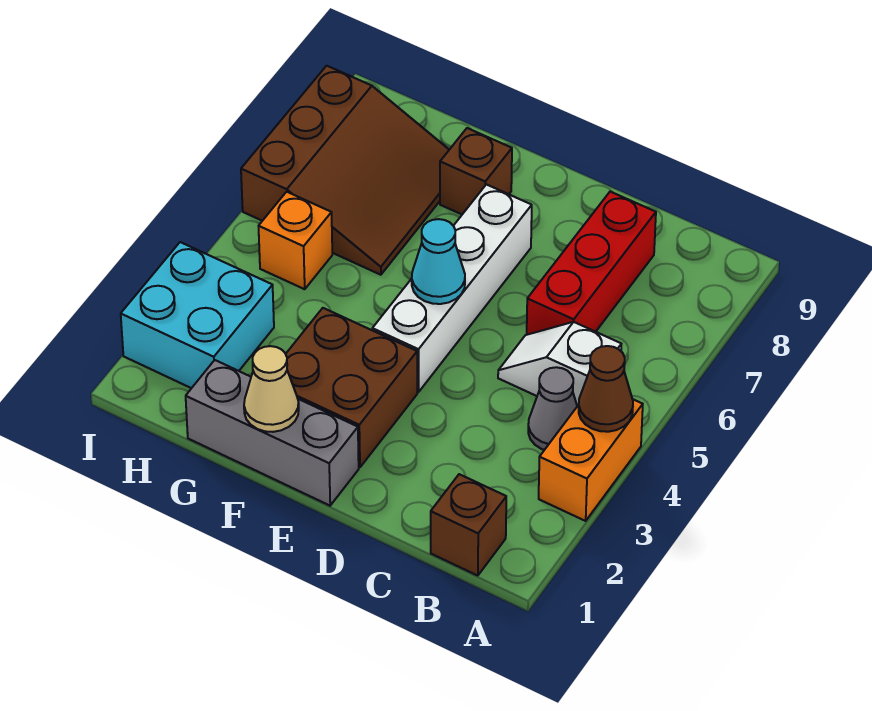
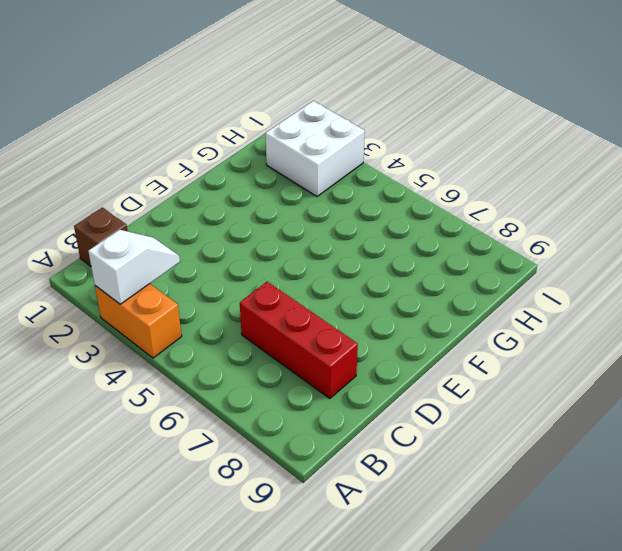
white slope A3:B3 level 2 top A -> white slope B5:C5 level 1 top B
white brick H2:I3 level 1 -> cyan brick H2:I3 level 1
none -> grey cone B4 level 1
none -> grey brick E1:G1 level 1
none -> brown brick E2:F3 level 1

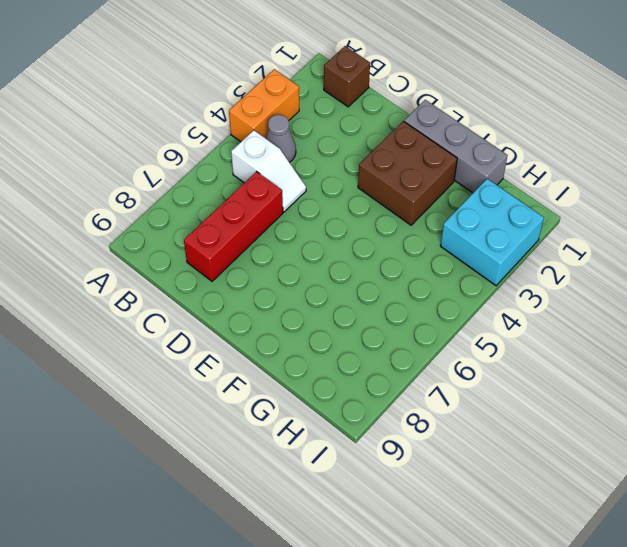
none -> white brick E4:E7 level 1
none -> brown brick F8 level 1
none -> brown slope G6:I8 level 1 top I

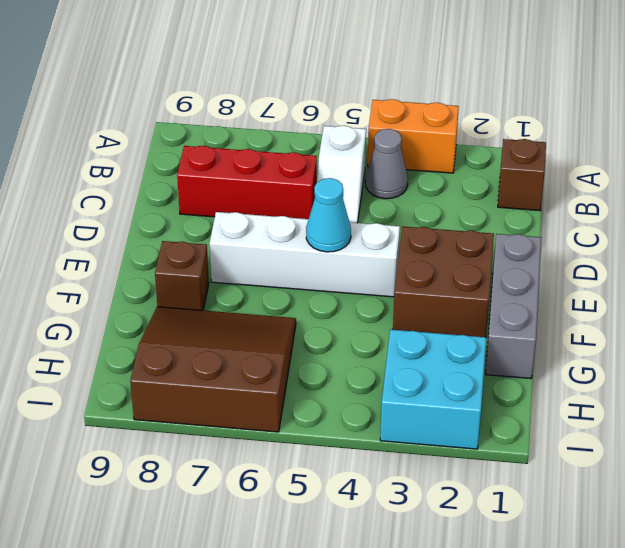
none -> orange brick H5 level 1
none -> brown cone A4 level 2
none -> tan cone F1 level 2

